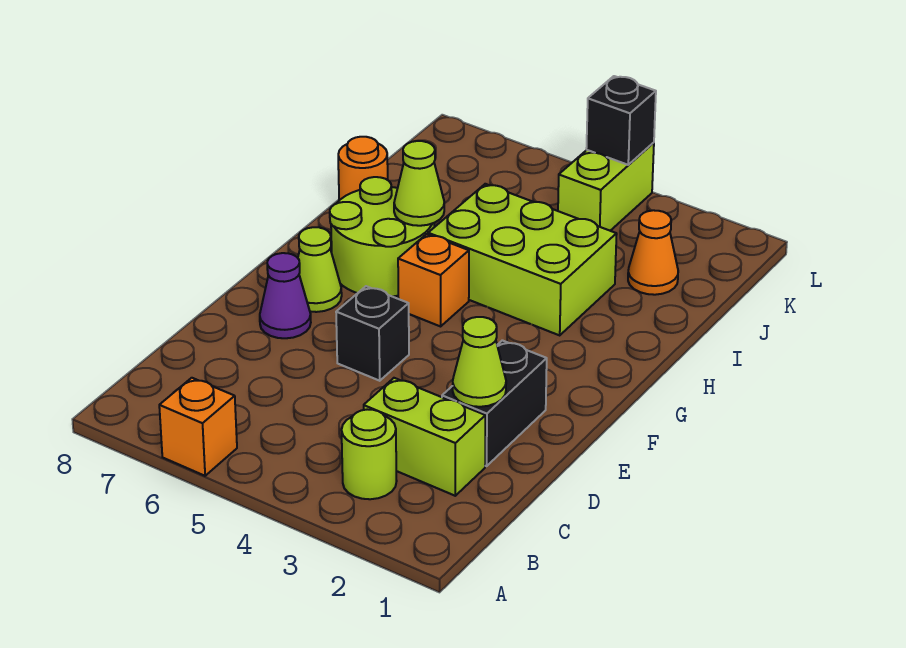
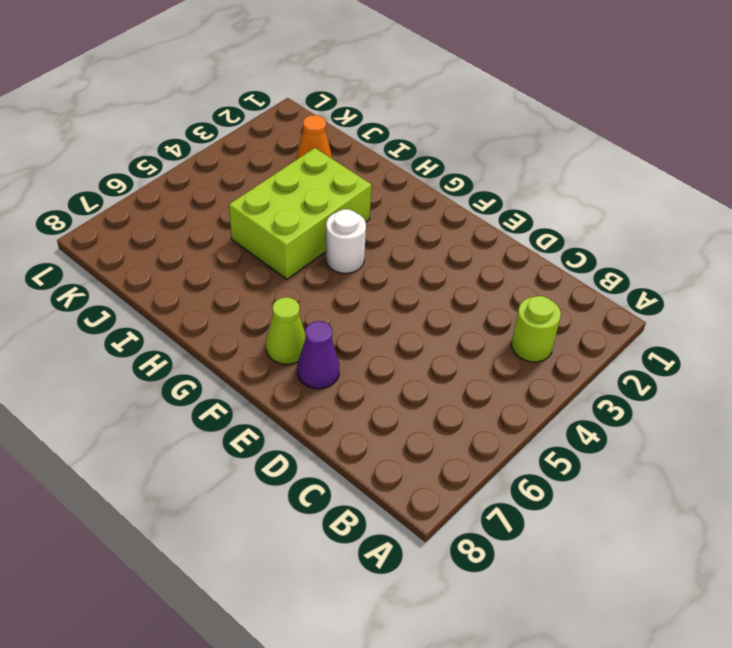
white round brick G4 level 1 -> none
none -> orange brick A6 level 1
none -> lime brick C2:C3 level 1
none -> black brick D2:E2 level 1

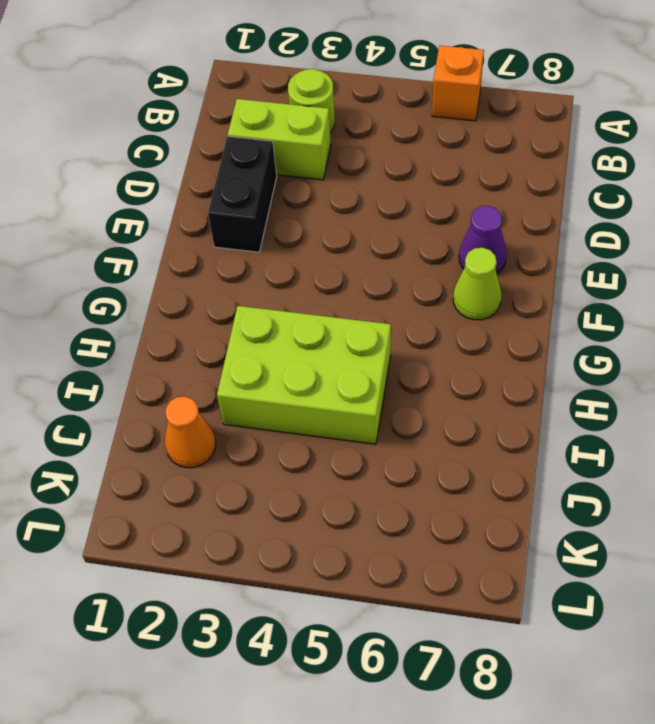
none -> black brick E5 level 1
none -> orange brick G5 level 1
none -> lime round brick G6:H7 level 1

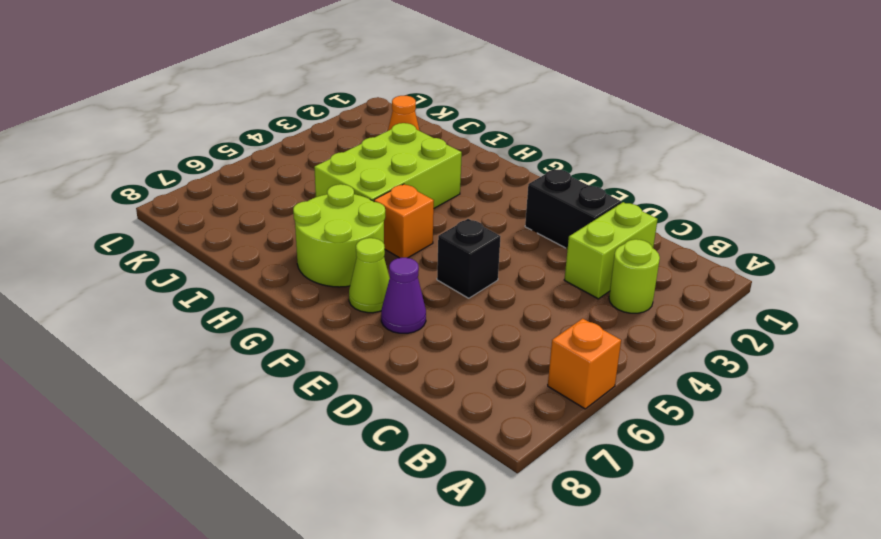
none -> orange round brick I8 level 1
none -> lime brick K4:L4 level 1
none -> lime cone D2 level 2

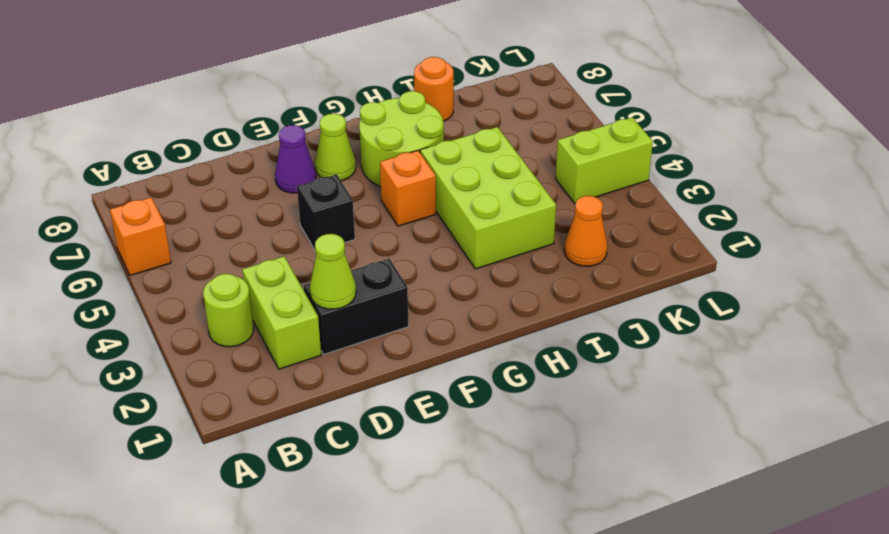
none -> lime cone H6 level 2
none -> black brick L4 level 2

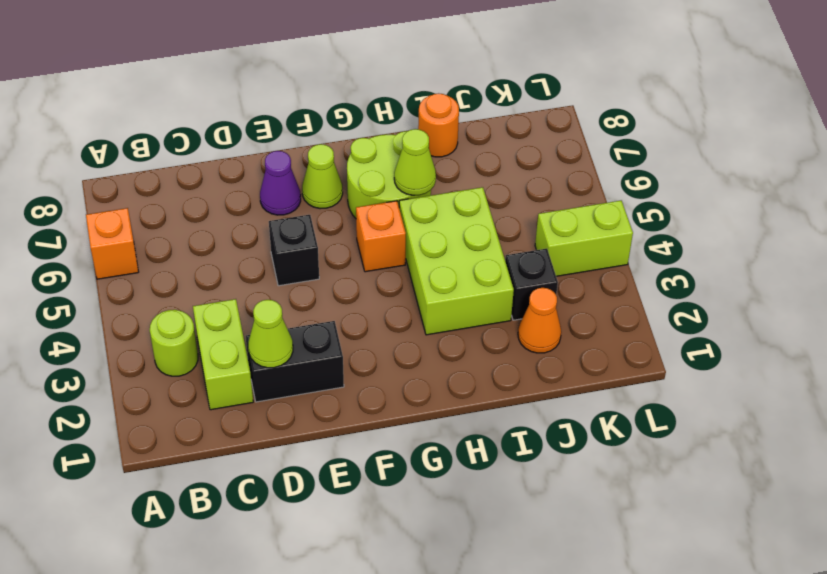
black brick J3 level 1 -> black brick L4 level 2

